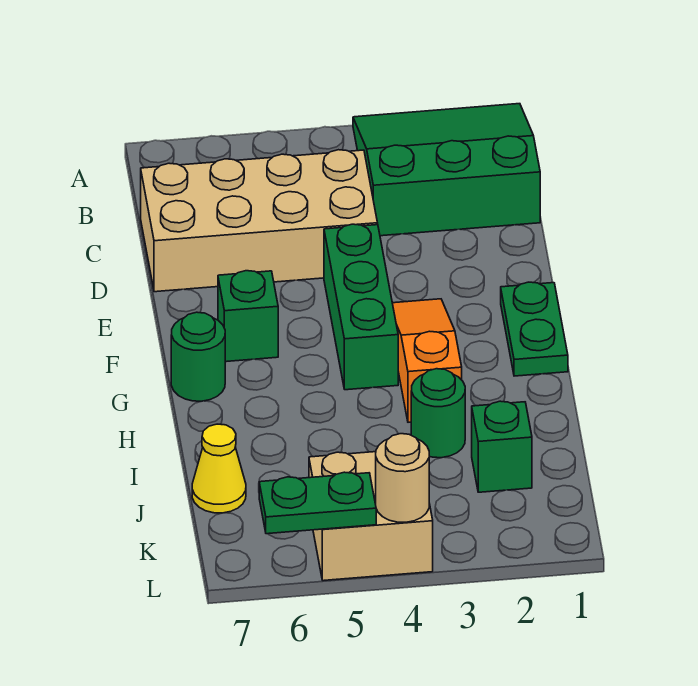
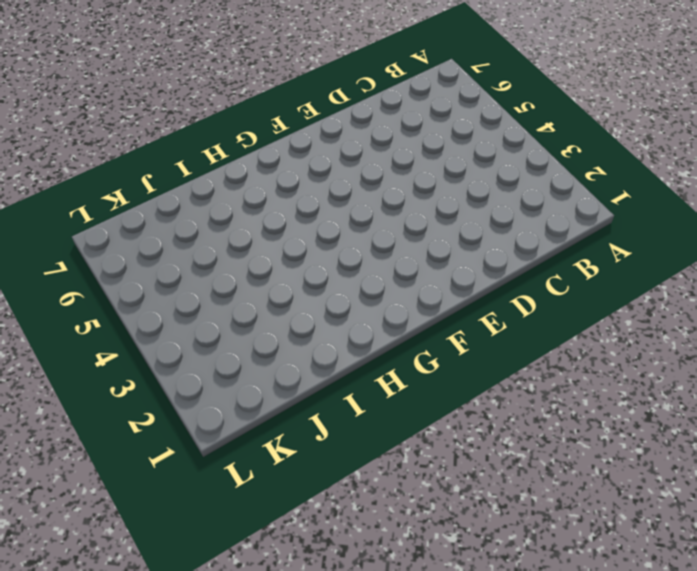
none -> green slope A1:C3 level 1 top C
none -> tan brick C4:D7 level 1
none -> green brick E4:G4 level 1

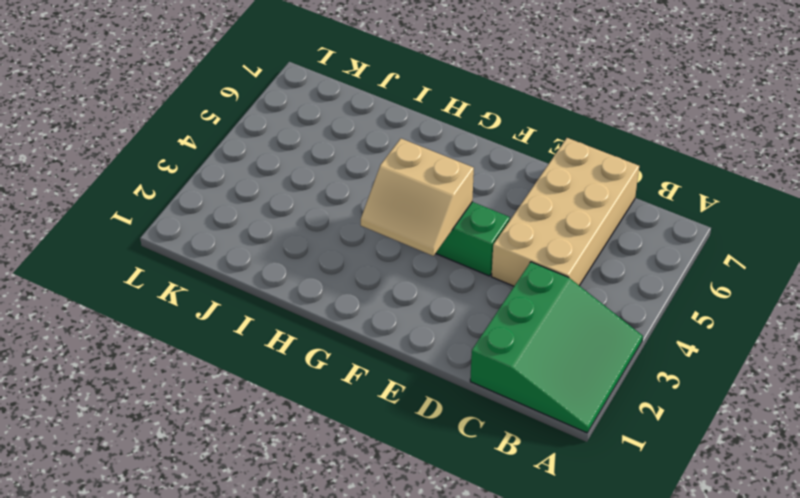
tan slope F3:G4 level 2 top 4 -> none
none -> green plate F1:G1 level 1
none -> orange slope F3:H3 level 1 top H
none -> green brick F6 level 1

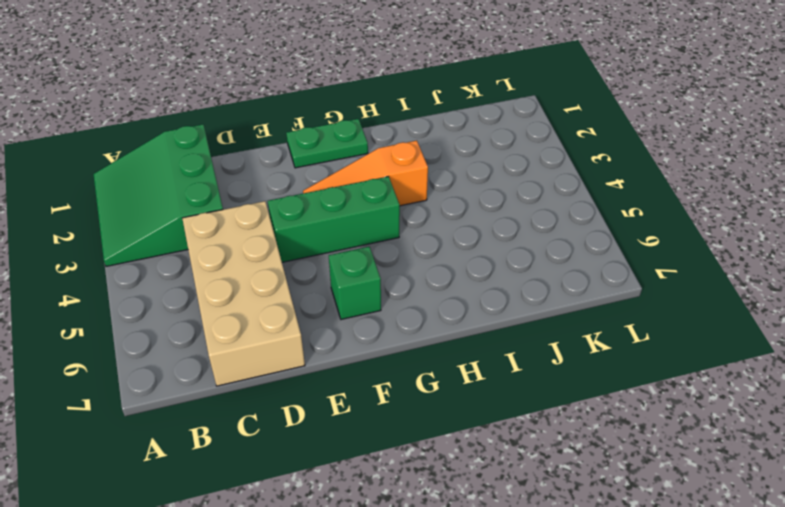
none -> green round brick G7 level 1
none -> green round brick I3 level 1
none -> green brick J2 level 1

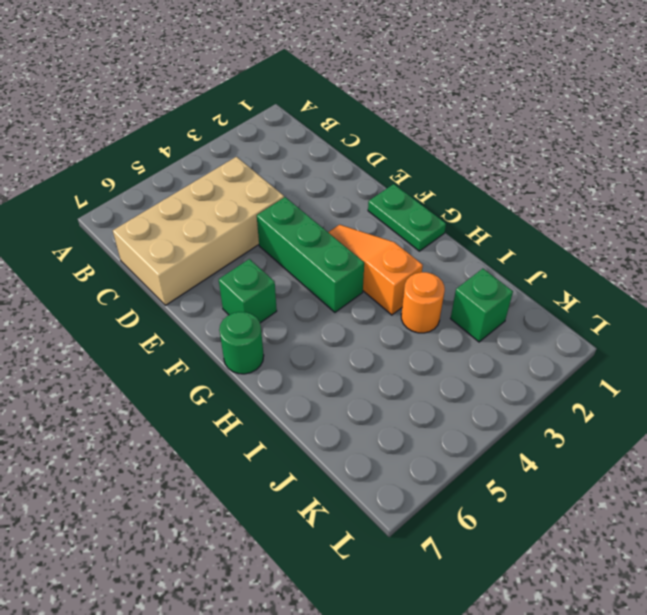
orange round brick I3 level 1 -> green round brick I3 level 1
none -> green slope A1:C3 level 1 top C
none -> yellow cone J7 level 1
none -> tan brick K4:L5 level 1

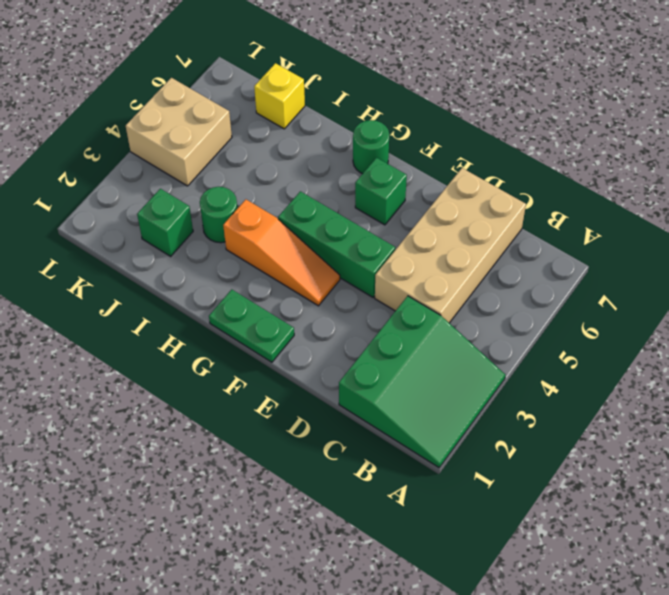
yellow brick J7 level 1 -> yellow cone J7 level 1
none -> tan round brick L4 level 2
none -> green plate L5:L6 level 2

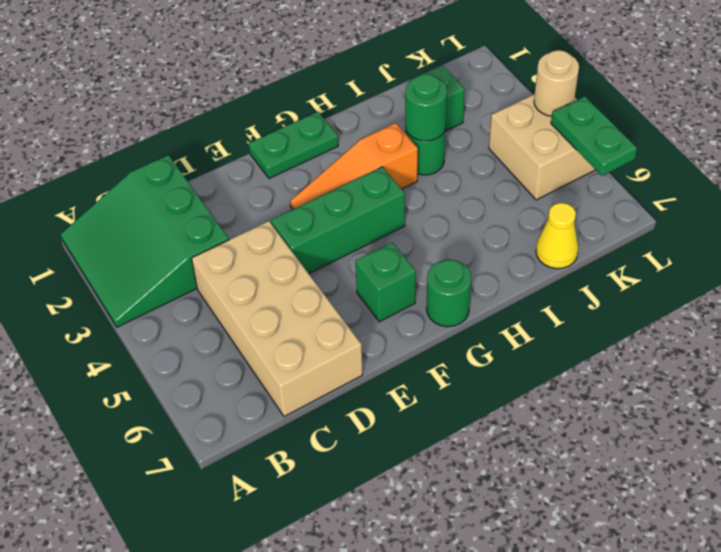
green round brick I3 level 2 -> none

